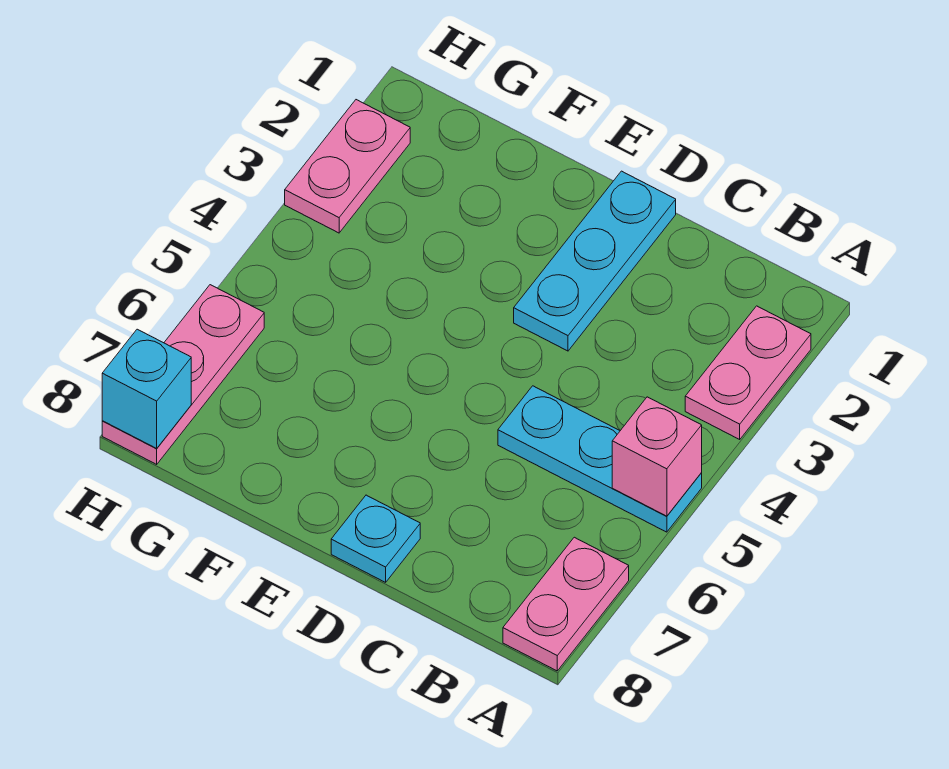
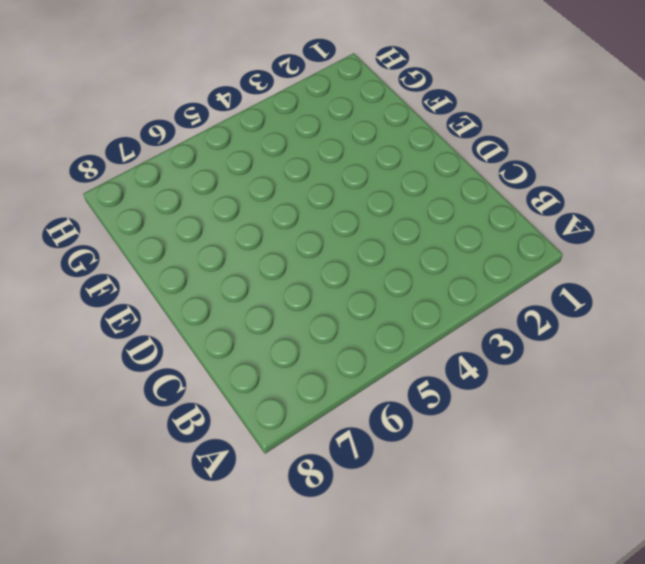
none -> pink plate A2:A3 level 1
none -> cyan plate A5:C5 level 1

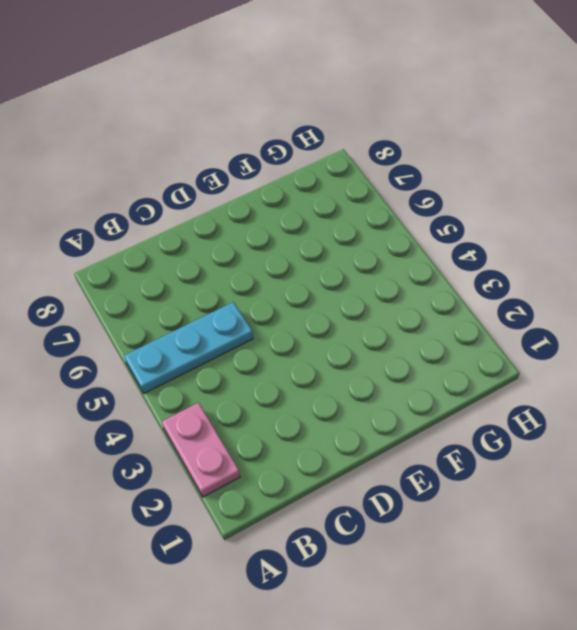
none -> pink plate A7:A8 level 1
none -> cyan plate D1:D3 level 1

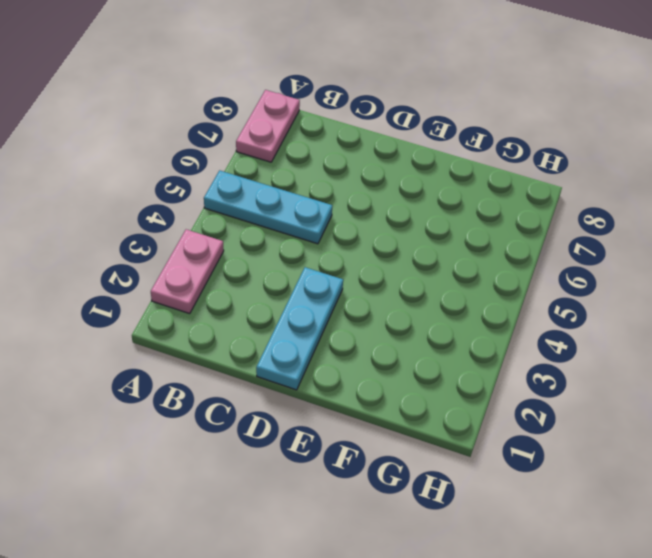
none -> cyan plate D8 level 1
none -> pink plate H2:H3 level 1

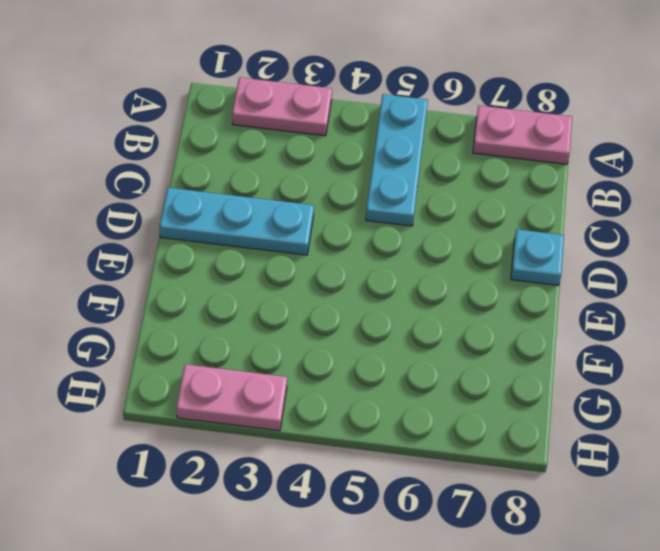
none -> pink plate H6:H8 level 1
none -> pink brick A5 level 2

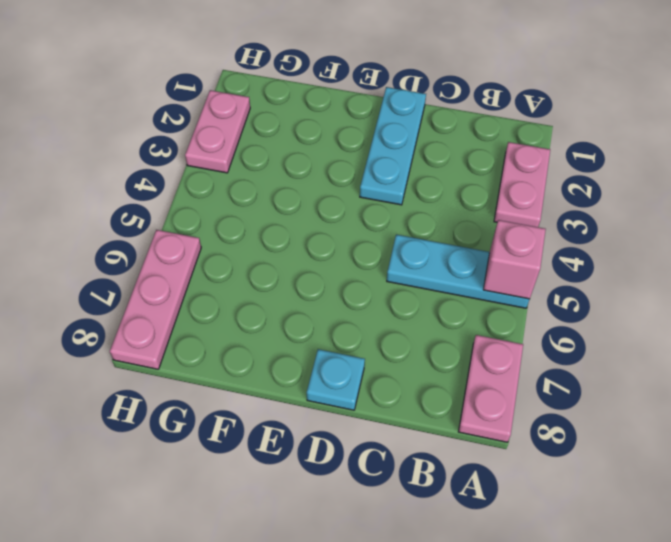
none -> cyan brick H8 level 2

